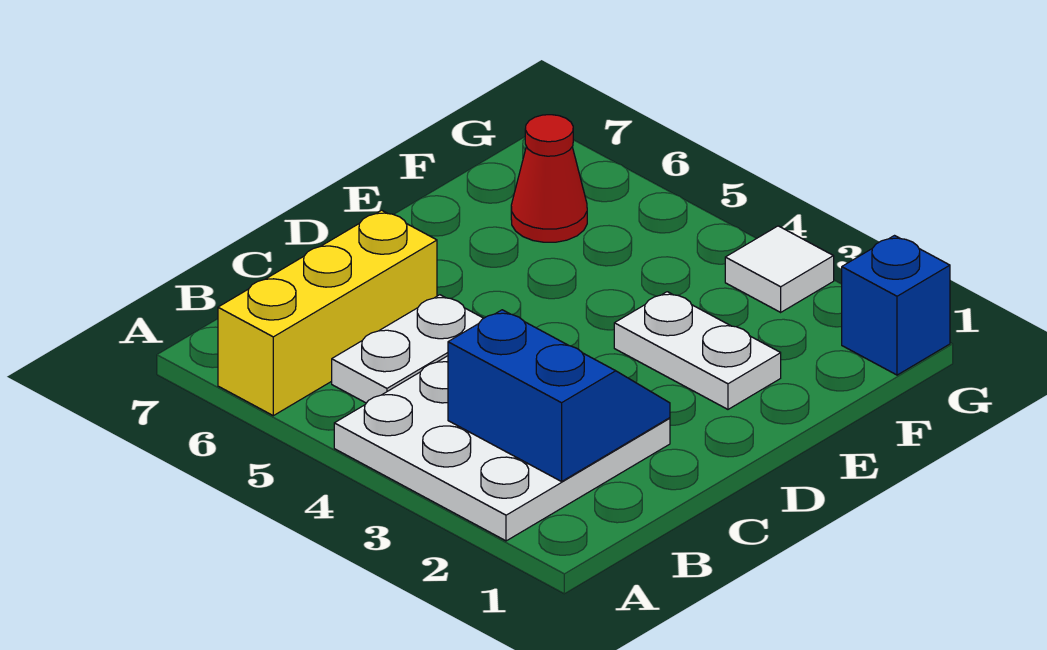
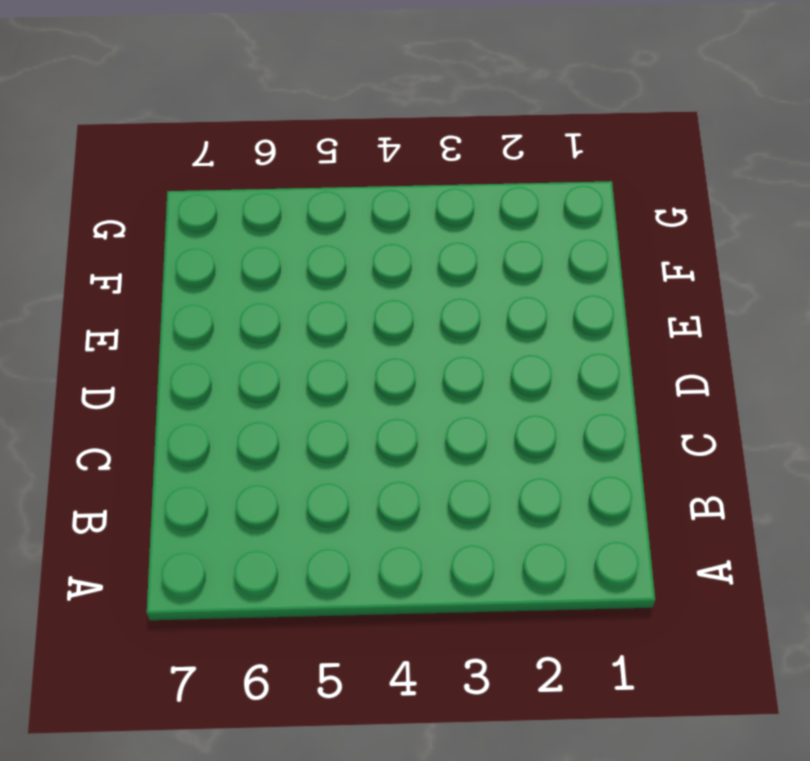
none -> white plate A2:C4 level 1
none -> yellow brick A6:C6 level 1

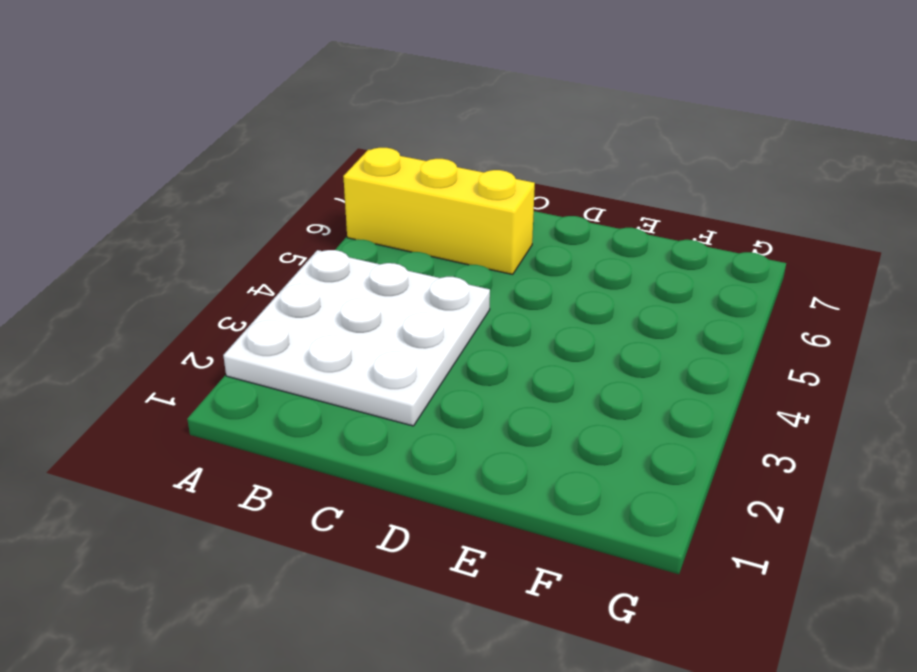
none -> white plate B5:C5 level 1
none -> white plate E2:E3 level 1

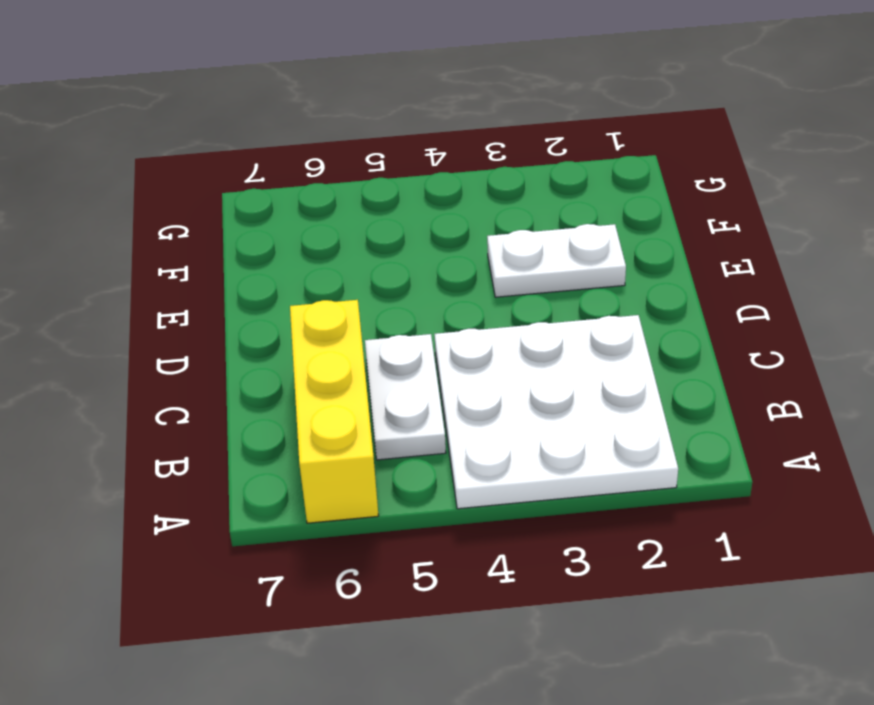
none -> red cone F6 level 1
none -> blue brick G1 level 1

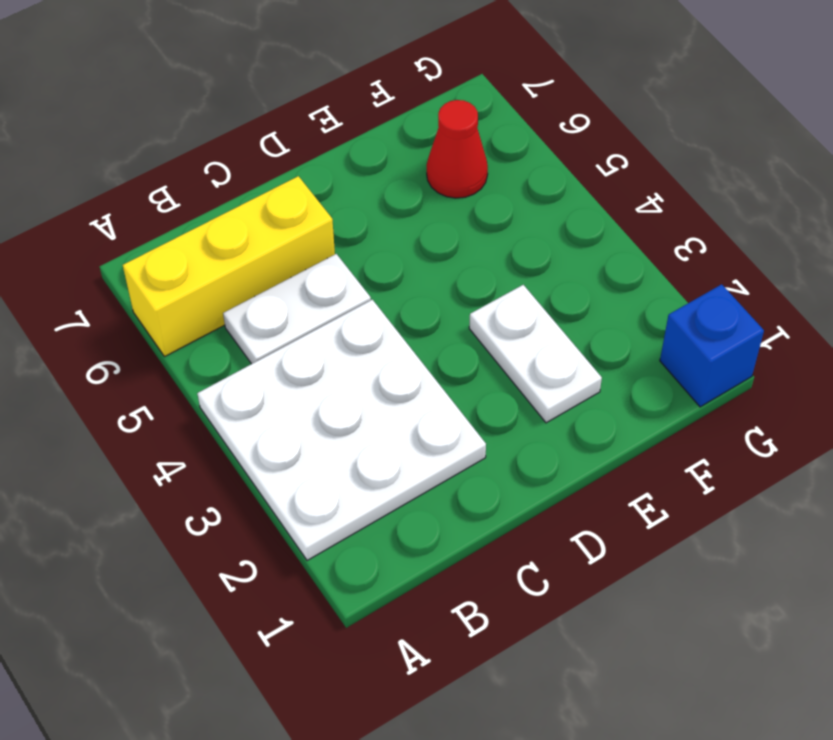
none -> white tile G3 level 1
none -> blue slope B2:C3 level 2 top B

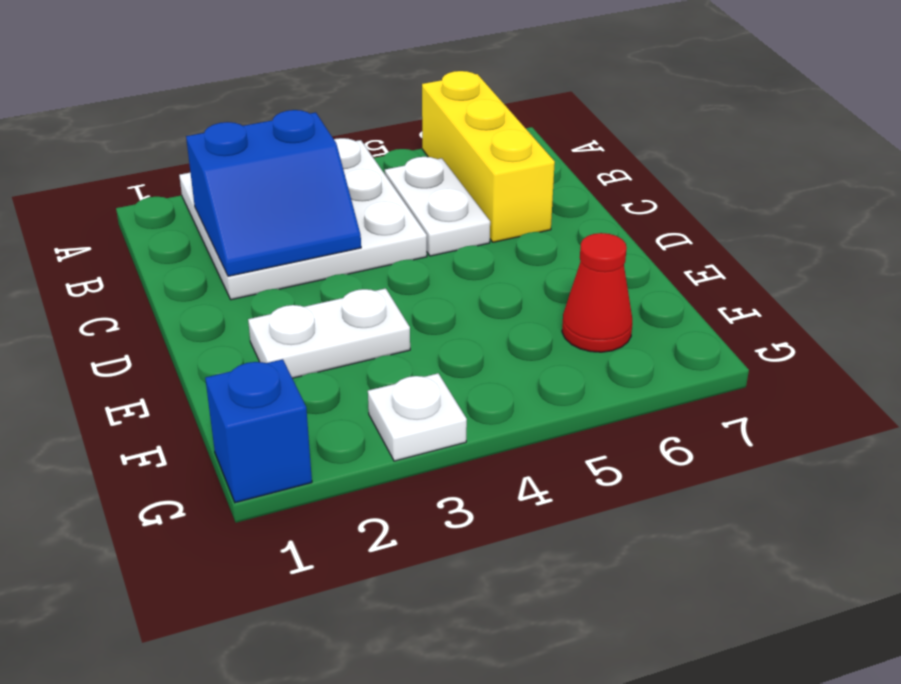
white plate G3 level 1 -> white tile G3 level 1

